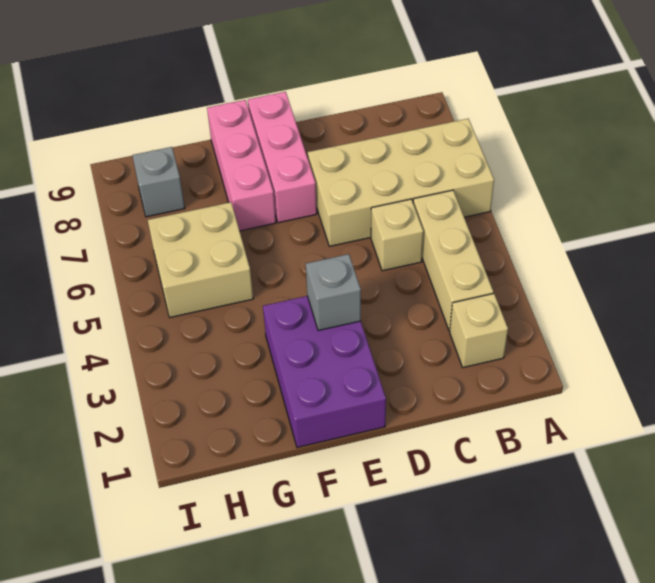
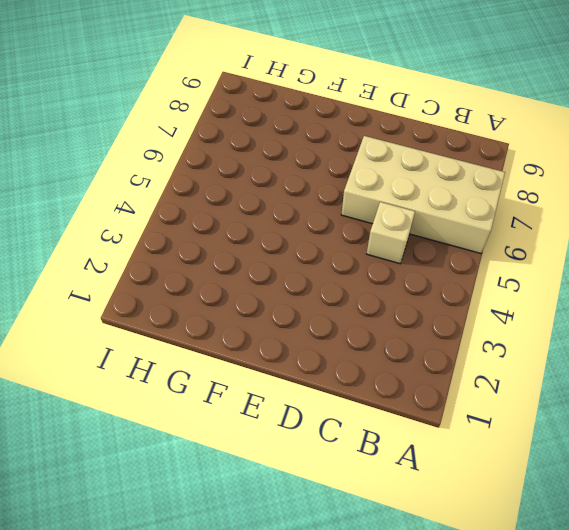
none -> tan brick B2 level 1
none -> tan brick B3:B5 level 1

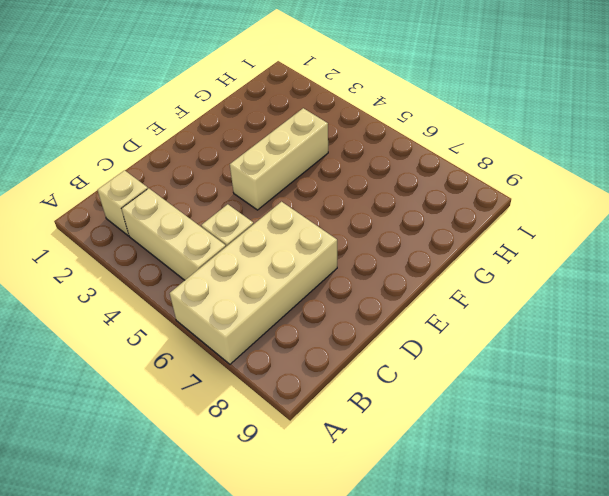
tan brick E4:G4 level 1 -> none
none -> purple brick E1:F3 level 1
none -> pink brick E7:E9 level 1

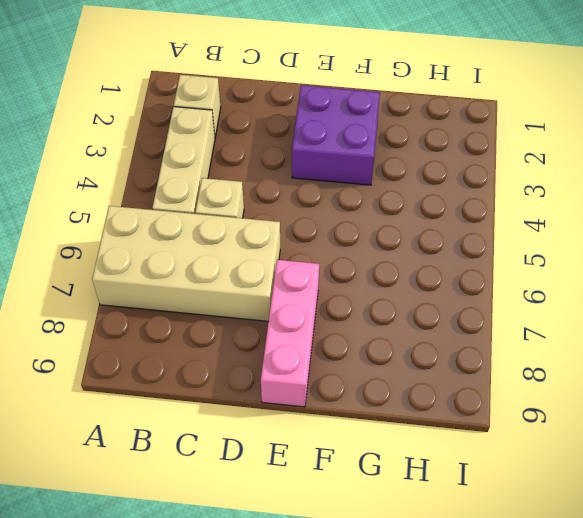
purple brick E2:F3 level 1 -> purple brick E1:F3 level 1
none -> pink brick F7:F9 level 1
none -> tan brick G5:H6 level 1

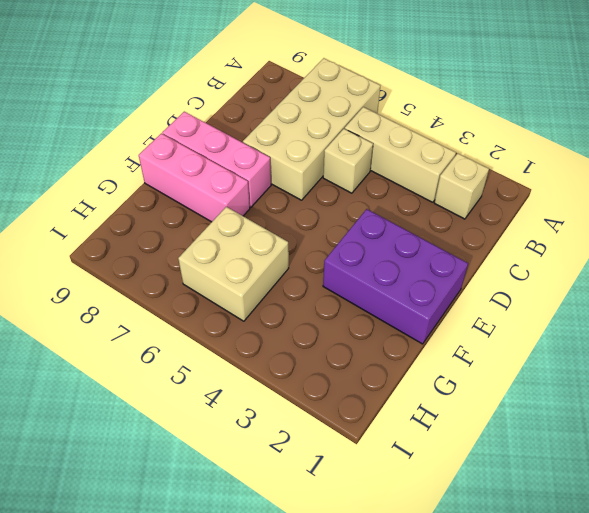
none -> grey brick H8 level 1
none -> grey brick E3 level 2

